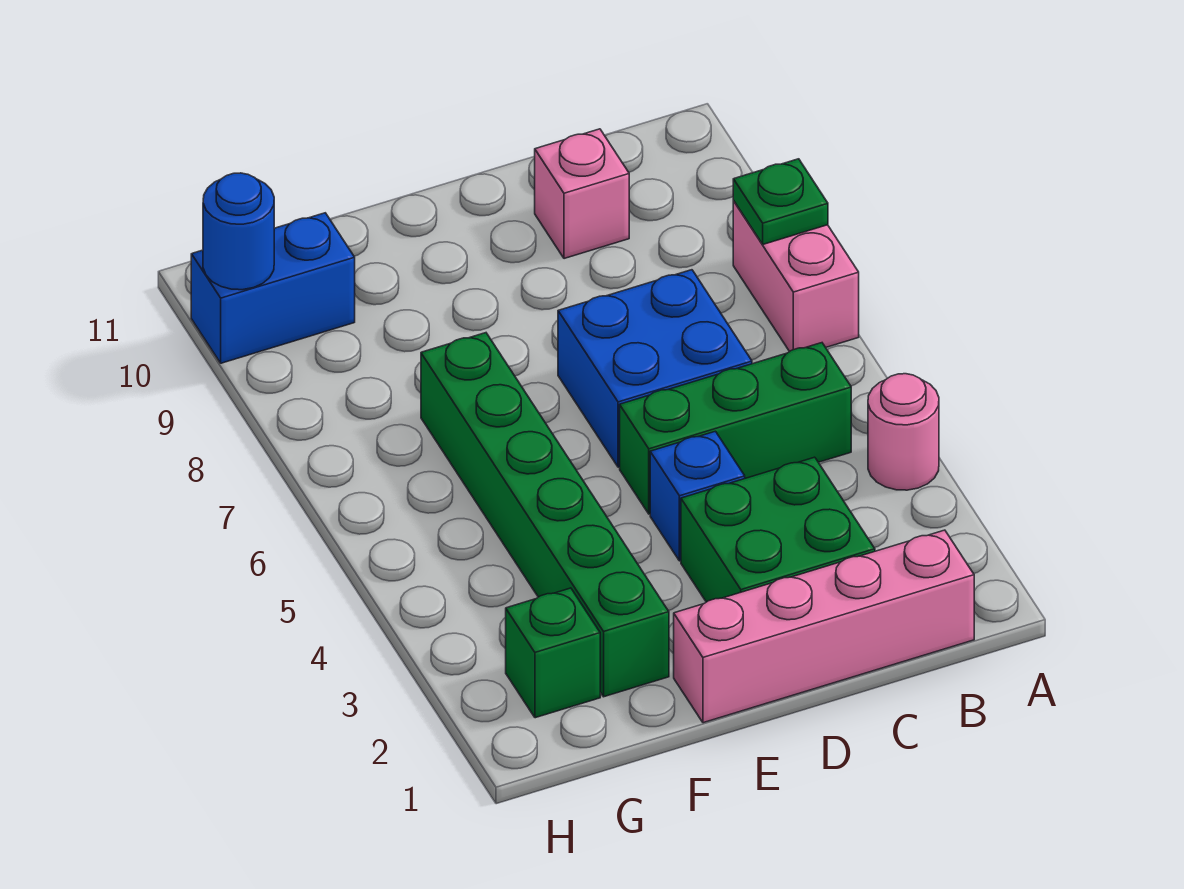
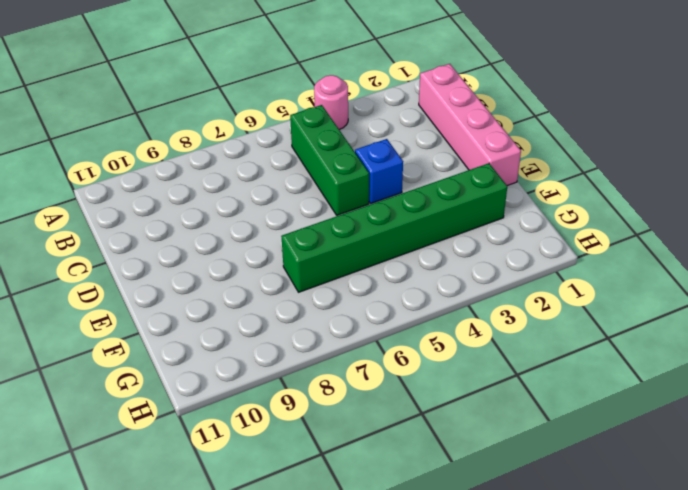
none -> pink brick A7:A8 level 1
none -> green brick C2:D3 level 1
none -> blue brick C6:D7 level 1

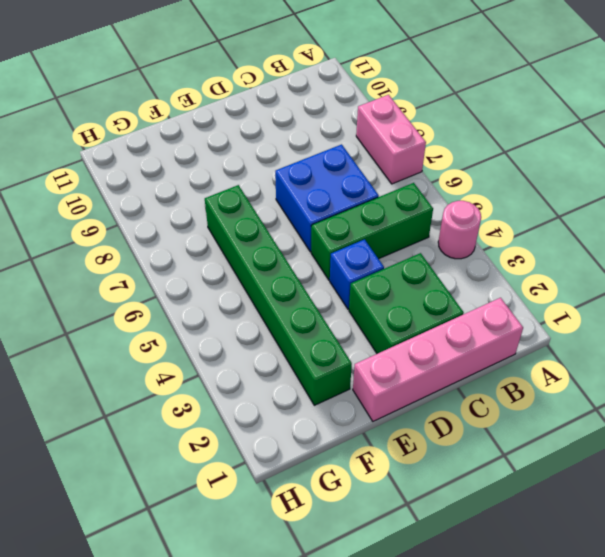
none -> pink brick C10 level 1
none -> green brick G2 level 1
none -> blue brick G10:H10 level 1

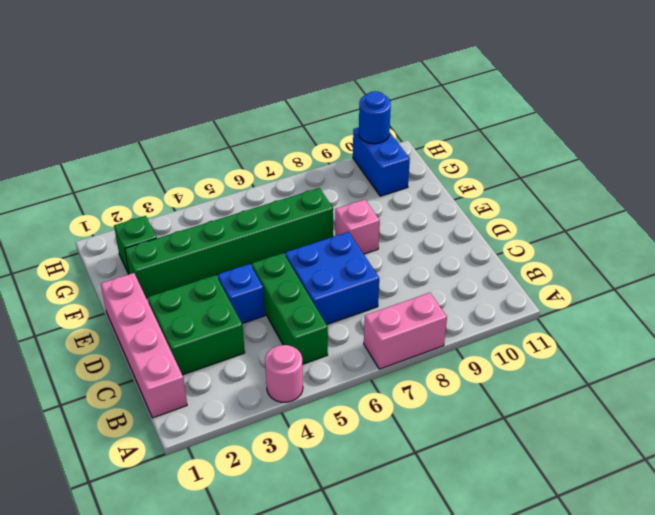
pink brick E8 level 1 -> pink brick C10 level 1
none -> green plate A8 level 2

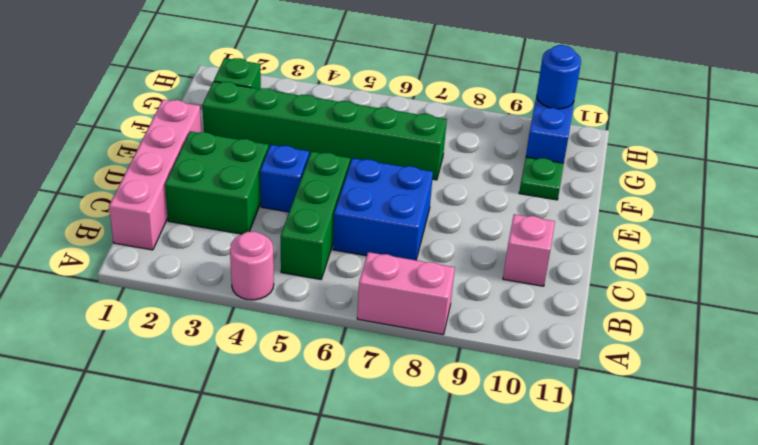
green plate F10 level 1 -> green plate A8 level 2

